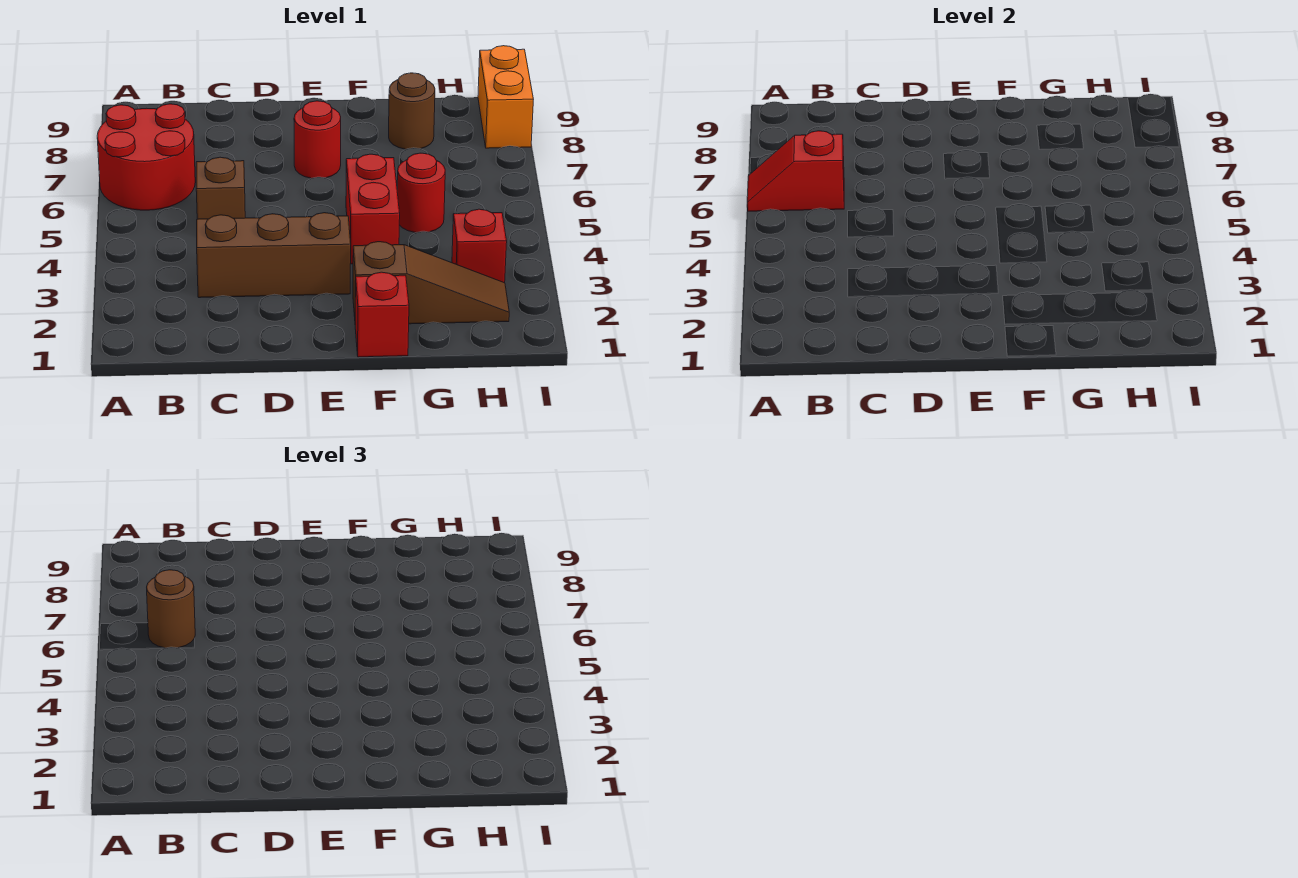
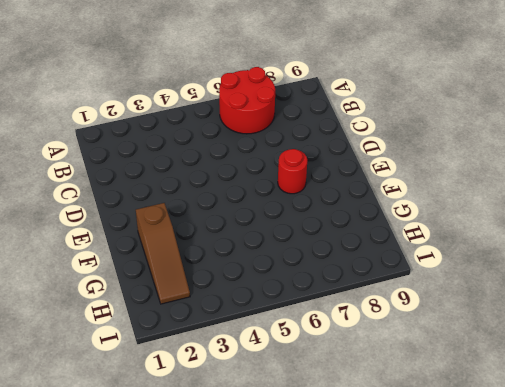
none -> brown brick C3:E3 level 1
none -> brown brick C5 level 1
none -> red brick F1 level 1

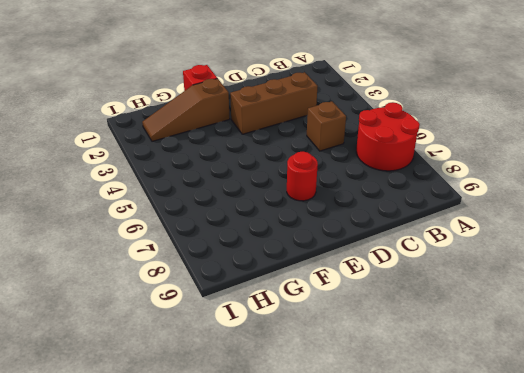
none -> red brick F4:F5 level 1
none -> red round brick G5 level 1
none -> brown round brick G8 level 1

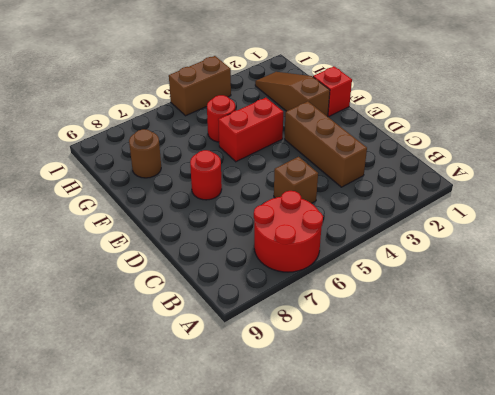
brown brick I4:I5 level 1 -> none
none -> red brick H3 level 1
none -> orange brick I8:I9 level 1
none -> red slope A6:B6 level 2 top B

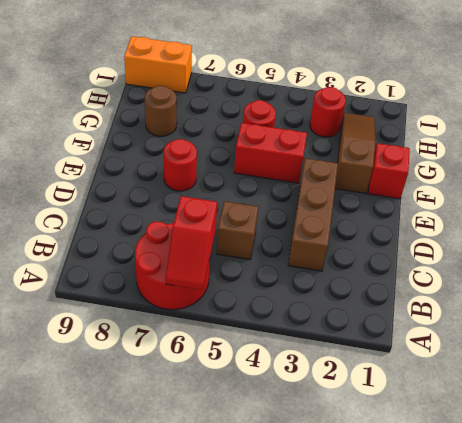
red round brick H3 level 1 -> red brick H3 level 1
none -> brown round brick B6 level 3

